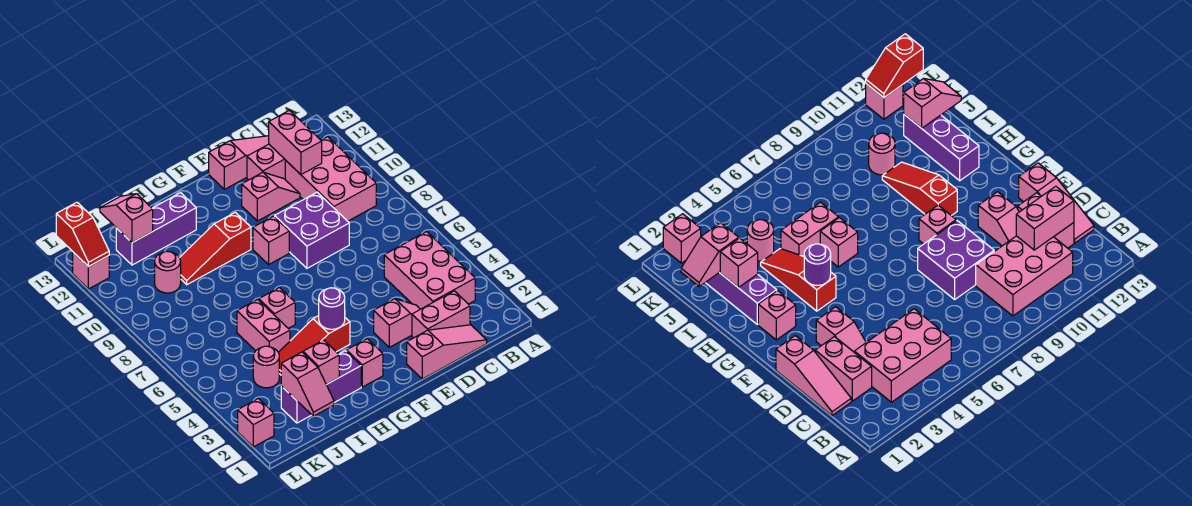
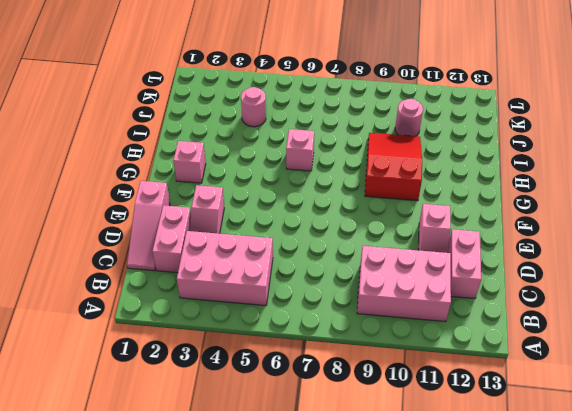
red slope G9:I10 level 1 top G -> red slope G10:I10 level 1 top G
none -> pink slope C13:E13 level 1 top E
none -> purple brick D8:E9 level 1
none -> pink brick F9 level 1

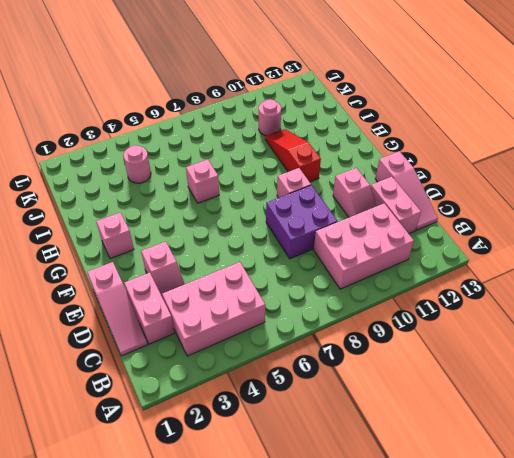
none -> red slope G4:I4 level 1 top G
none -> purple brick H2:J2 level 1
none -> purple brick H12:J12 level 1

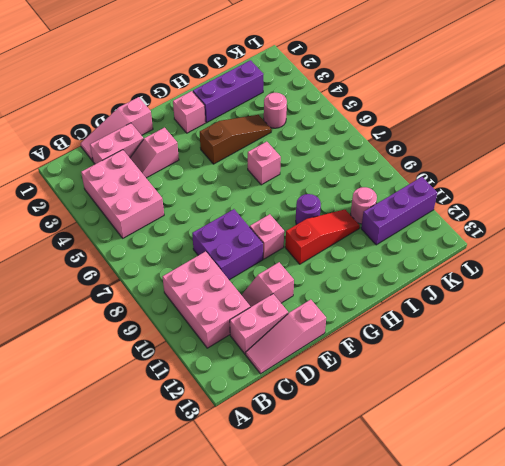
brown slope G4:I4 level 1 top G -> red slope G4:I4 level 1 top G
purple round brick H9 level 1 -> purple round brick G4 level 2
purple brick J11:L11 level 1 -> purple brick H12:J12 level 1
none -> pink brick I5:I6 level 1
none -> pink brick L2 level 1
none -> pink brick L12 level 1

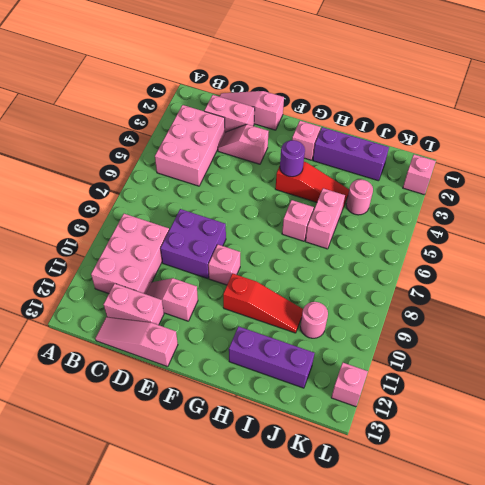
none -> pink brick C11:C12 level 2
none -> pink brick I2 level 2
none -> pink slope J1:J2 level 2 top 2

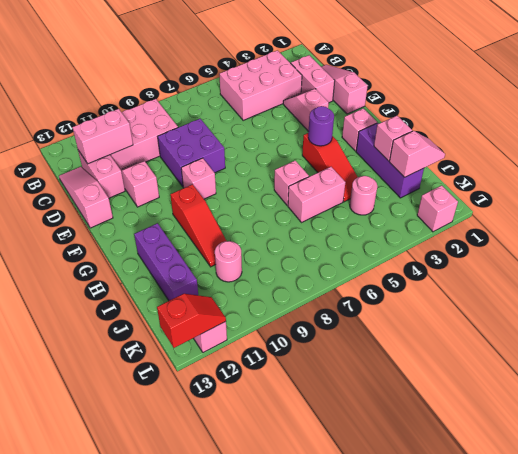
none -> pink slope J12:J13 level 2 top 12

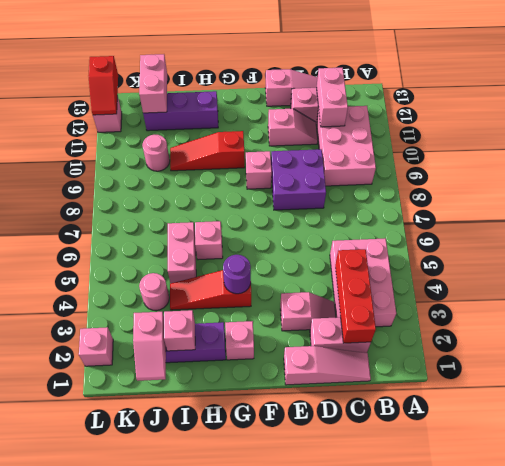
red brick C2:C4 level 2 -> none
pink brick J12:J13 level 2 -> pink slope J12:J13 level 2 top 12

